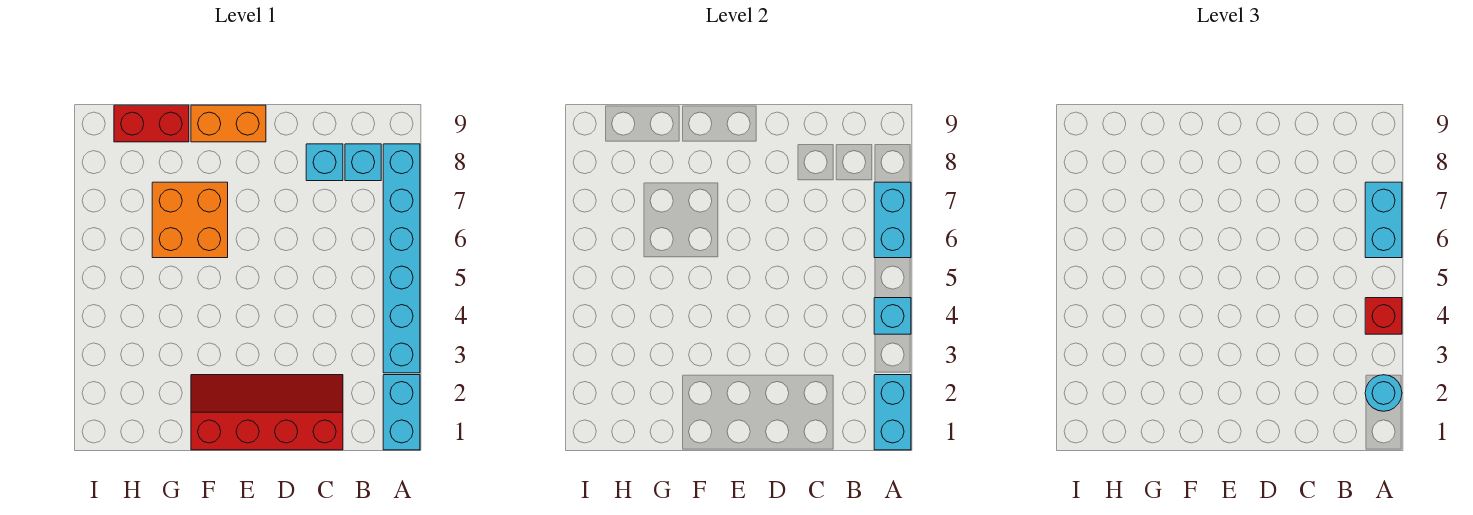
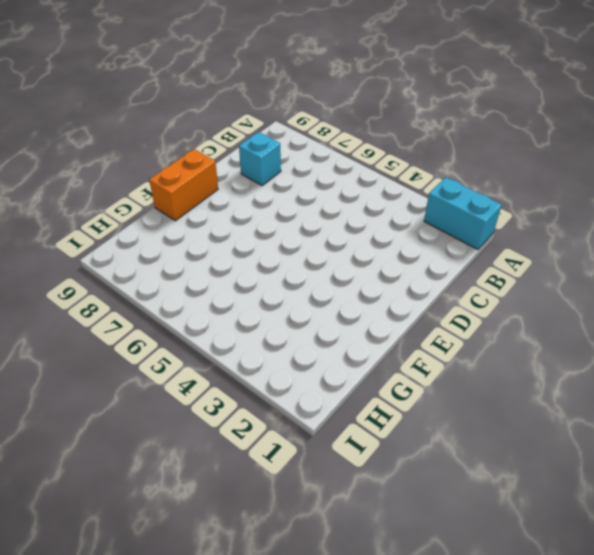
none -> cyan brick A3:A8 level 1
none -> cyan brick B8 level 1
none -> red slope C1:F2 level 1 top 1

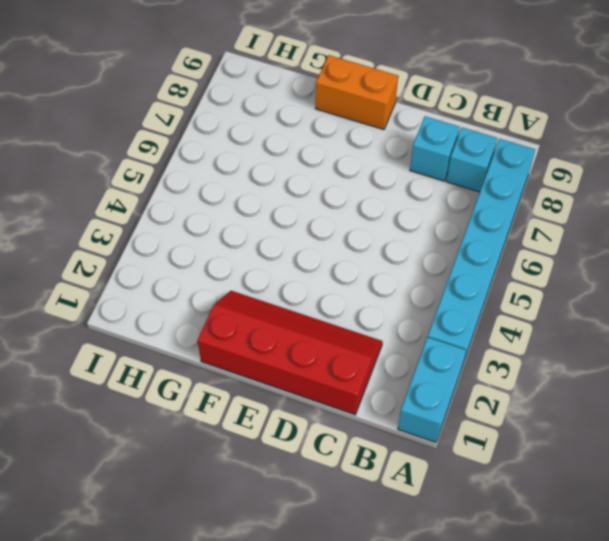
none -> orange brick F6:G7 level 1
none -> red brick G9:H9 level 1
none -> cyan brick A1:A2 level 2

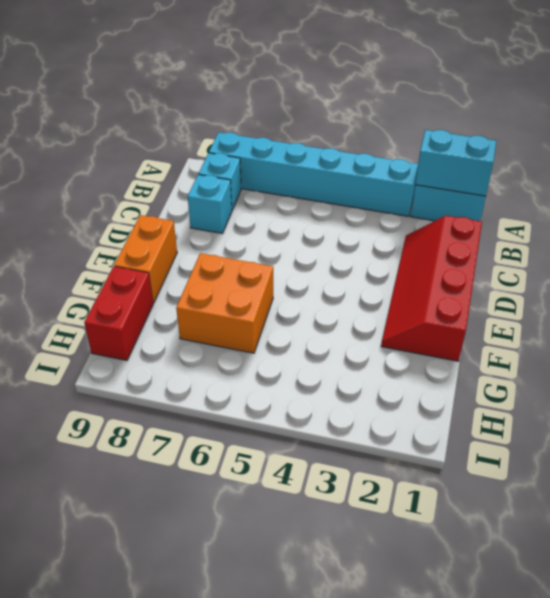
none -> cyan brick A4 level 2
none -> cyan brick A6:A7 level 2
none -> cyan round brick A2 level 3

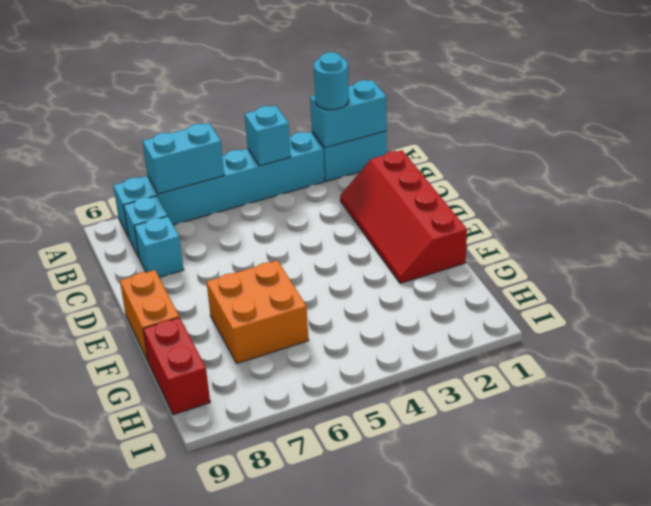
none -> red brick A4 level 3
none -> cyan brick A6:A7 level 3

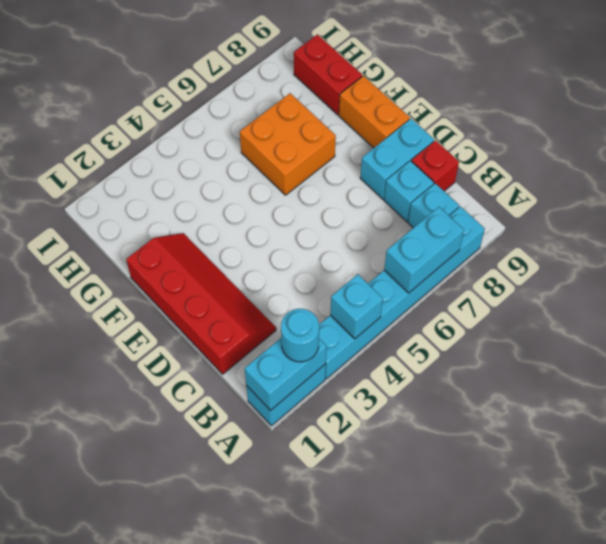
red brick C9 level 1 -> red brick A4 level 3
cyan brick D8:D9 level 1 -> cyan brick A6:A7 level 3

